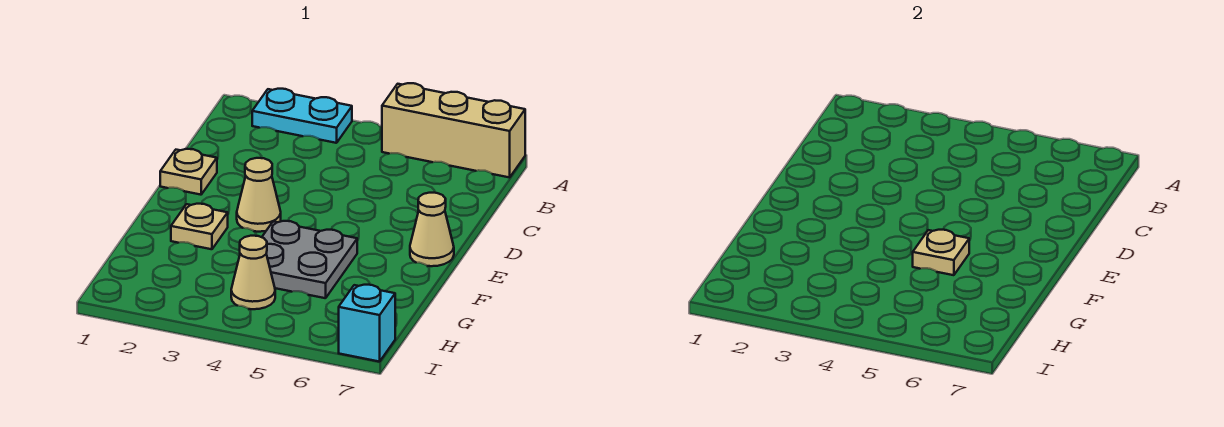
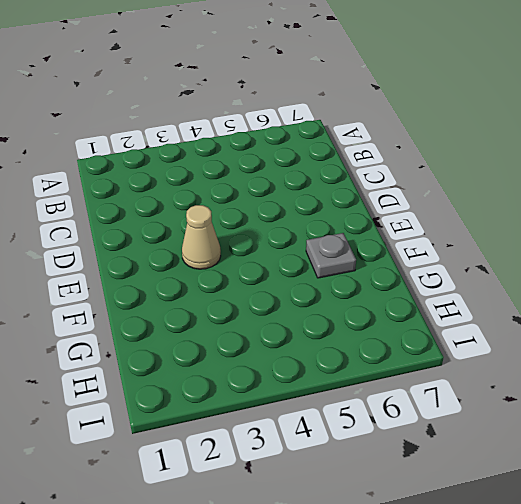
grey plate F6 level 1 -> none
none -> cyan plate A2:A3 level 1
none -> tan brick A5:A7 level 1

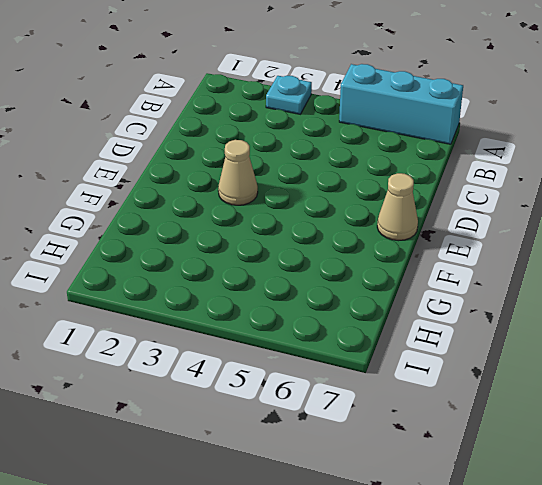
cyan plate A3 level 1 -> cyan plate A2:A3 level 1
cyan brick A5:A7 level 1 -> tan brick A5:A7 level 1
none -> tan plate D1 level 1
none -> tan plate F2 level 1

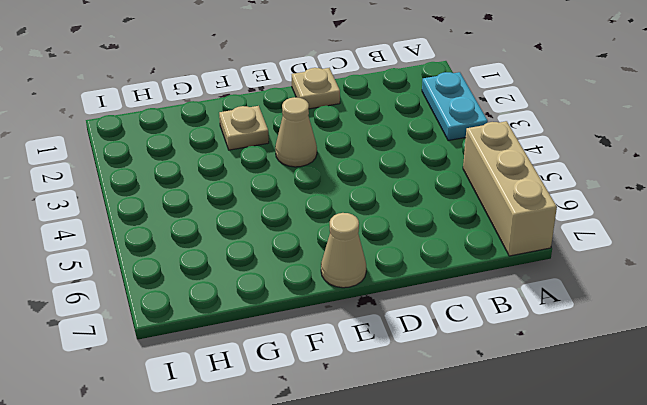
none -> grey plate F4:G5 level 1
none -> tan cone H4 level 1

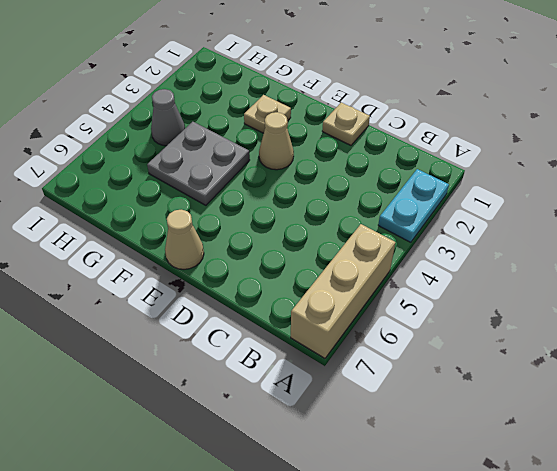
grey cone H4 level 1 -> tan cone H4 level 1
none -> cyan brick I7 level 1
none -> tan plate F5 level 2

